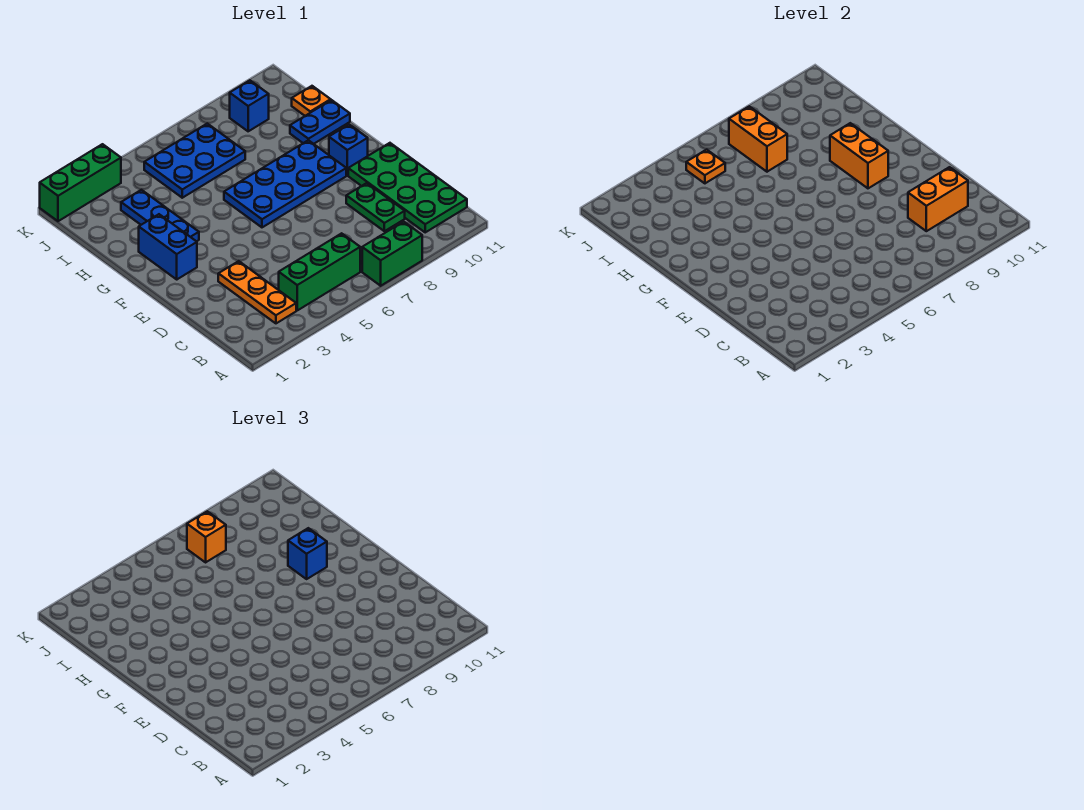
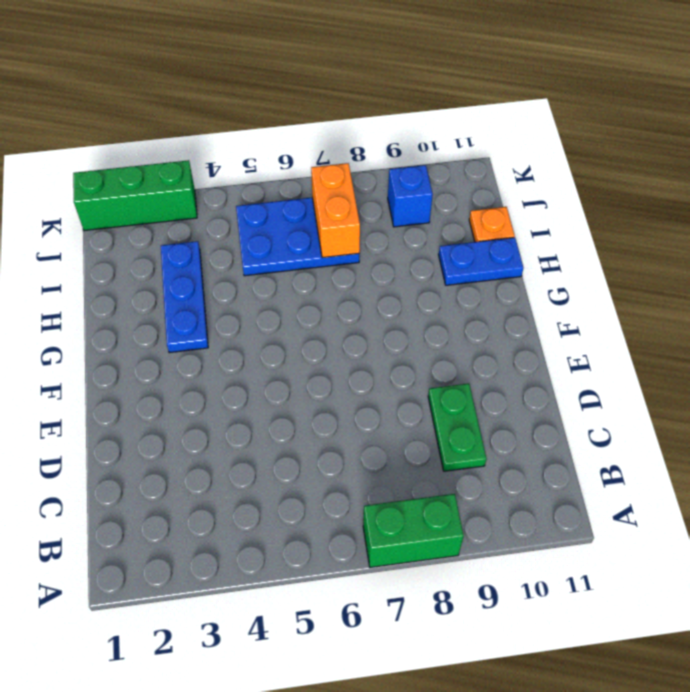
none -> orange plate B3:D3 level 1
none -> green brick B4:B6 level 1
none -> green plate B10:E11 level 1

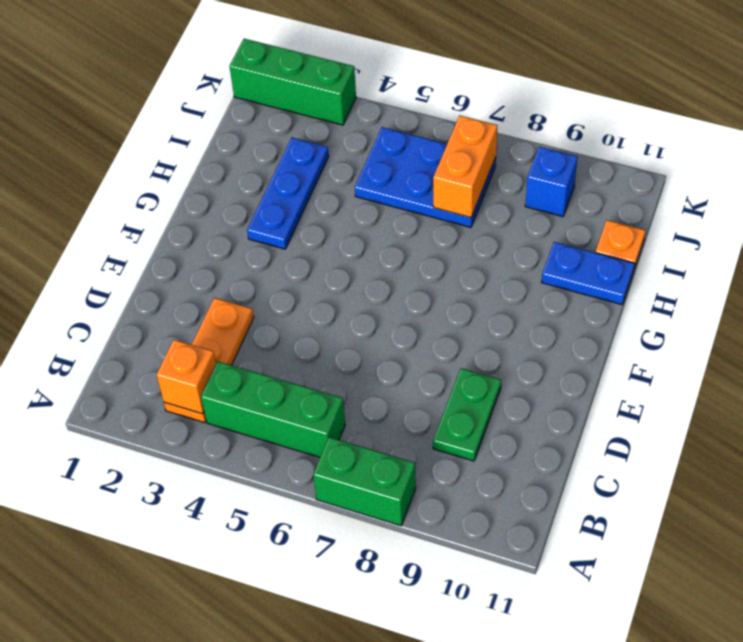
orange brick B3 level 2 -> orange brick J7 level 3
none -> green plate B10:E11 level 1
none -> blue brick F2:G2 level 1
none -> blue plate F6:G9 level 1

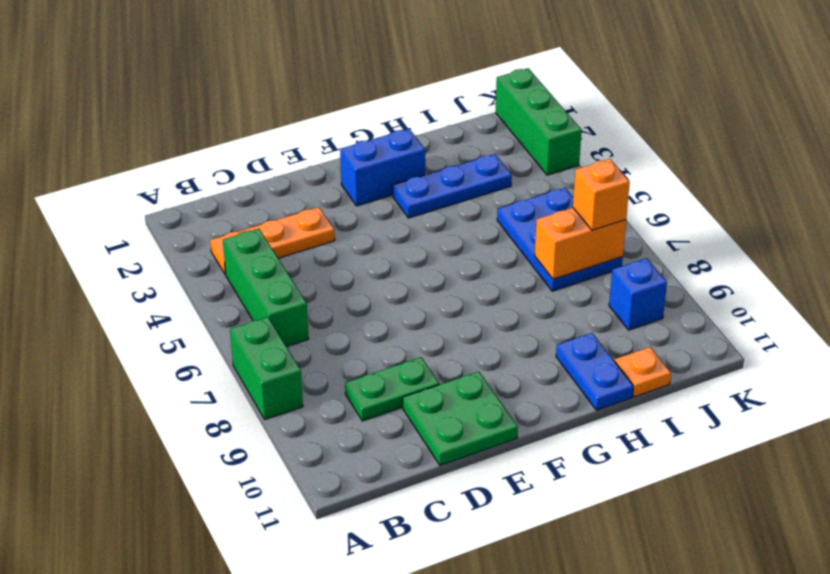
green plate D10:E11 level 1 -> green plate B10:E11 level 1
none -> blue plate F6:G9 level 1
none -> blue brick F10 level 1
none -> orange brick C9:C10 level 2

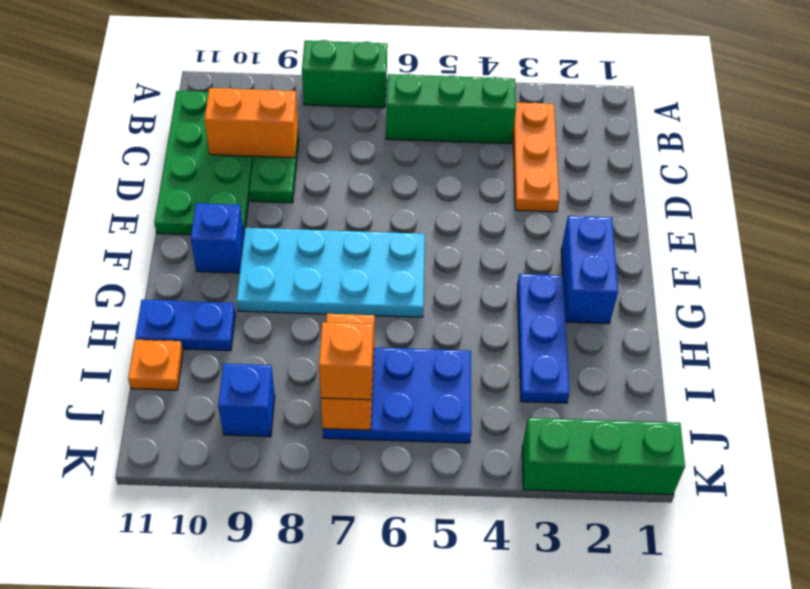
cyan plate F6:G9 level 1 -> blue plate F6:G9 level 1
none -> orange brick F9:G9 level 2
none -> orange plate J5 level 2
none -> blue brick G9 level 3

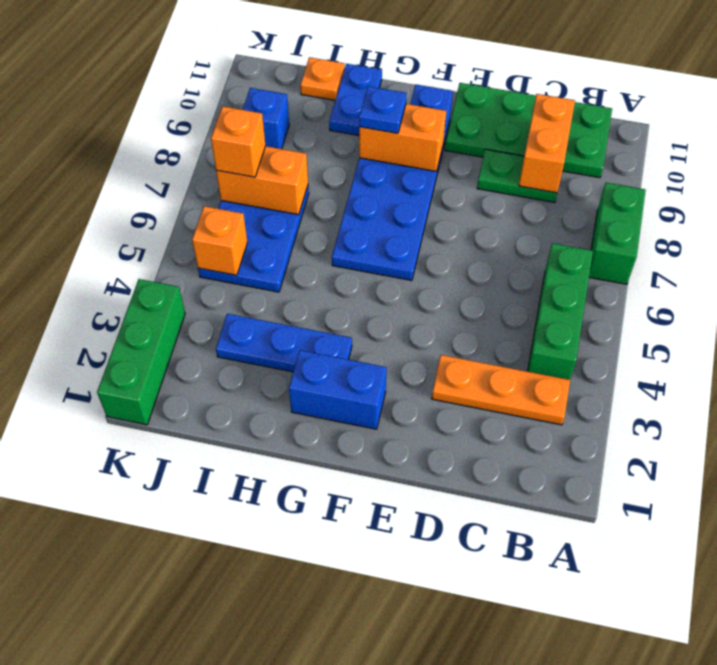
blue plate G9 level 3 -> blue brick G9 level 3
orange brick J5 level 2 -> orange plate J5 level 2

